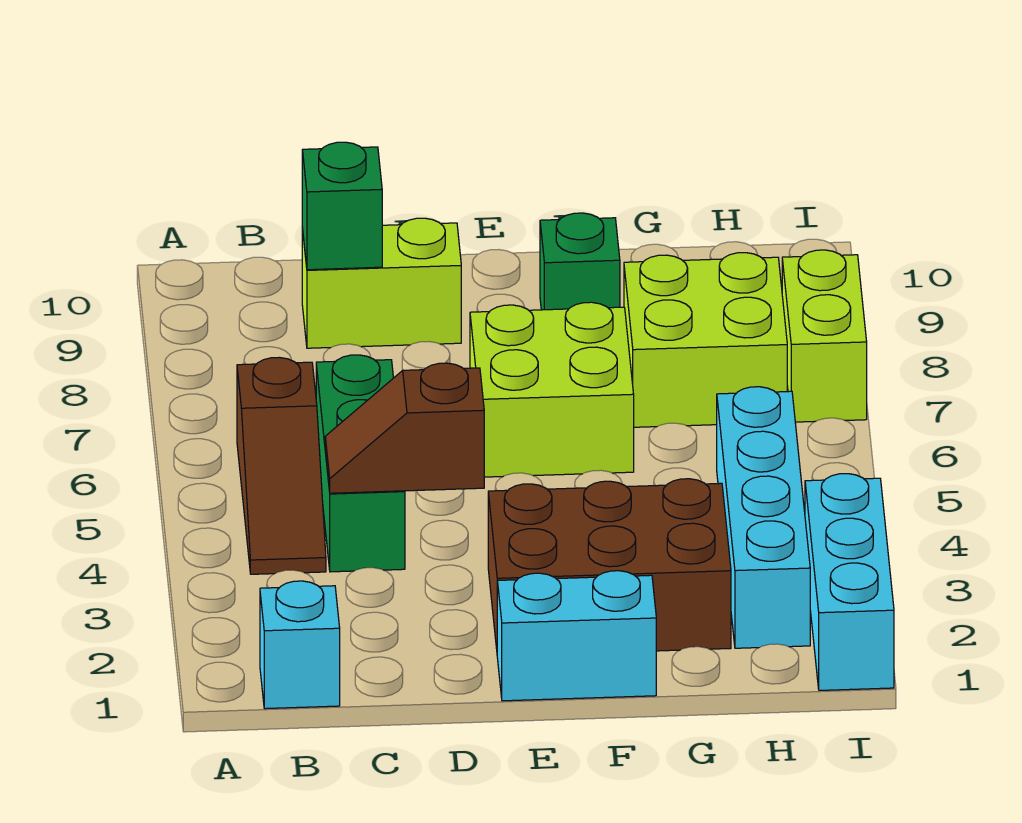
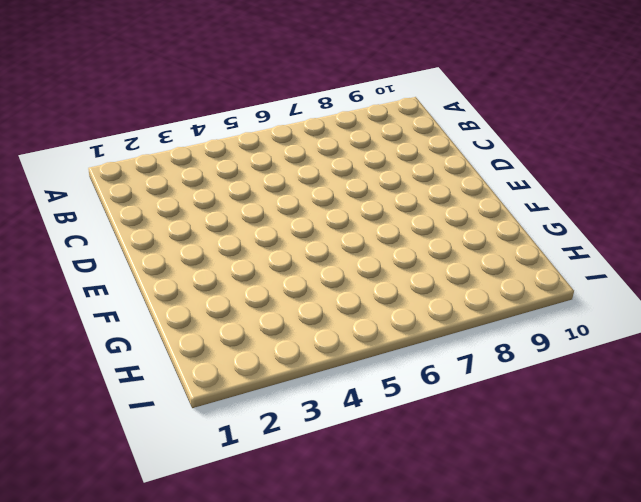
none -> cyan brick B1 level 1
none -> brown slope B4:B6 level 1 top 6
none -> green brick C4:C6 level 1

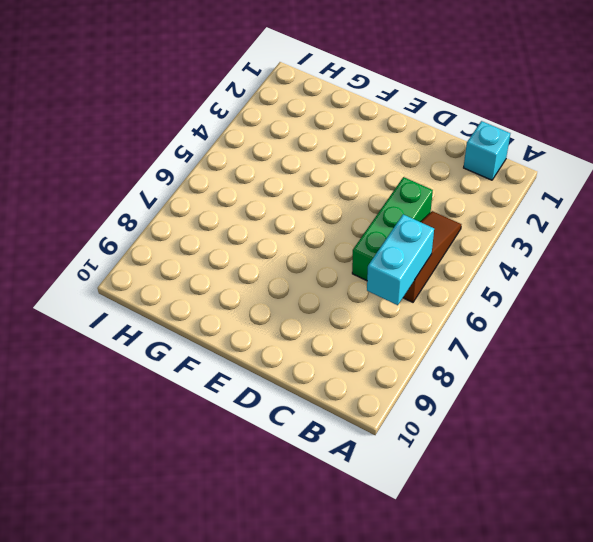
cyan brick B6:B7 level 2 -> cyan brick E1:F1 level 1
none -> lime brick C9:D9 level 1
none -> brown brick E2:G3 level 1
none -> lime brick E6:F7 level 1

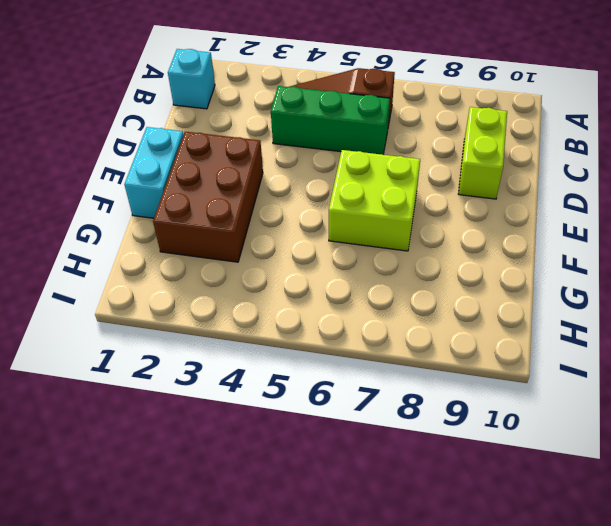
none -> green brick F9 level 1
none -> lime brick G7:H8 level 1
none -> cyan brick H2:H5 level 1

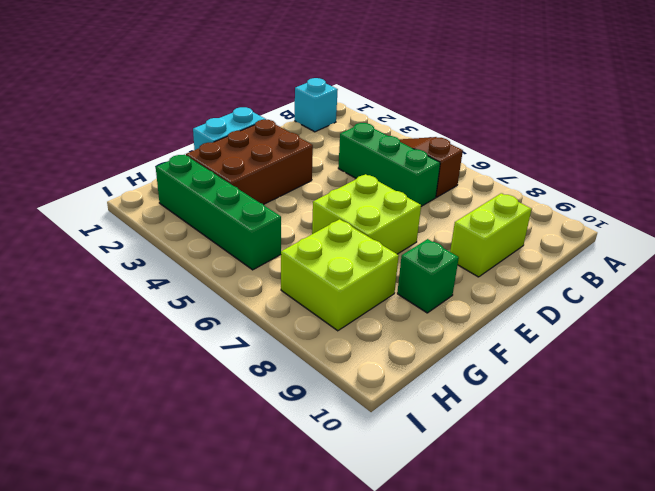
green brick H2:H5 level 1 -> cyan brick H2:H5 level 1
none -> cyan brick I1:I3 level 1
none -> lime brick I7:I8 level 1
none -> brown slope C4:D4 level 2 top D

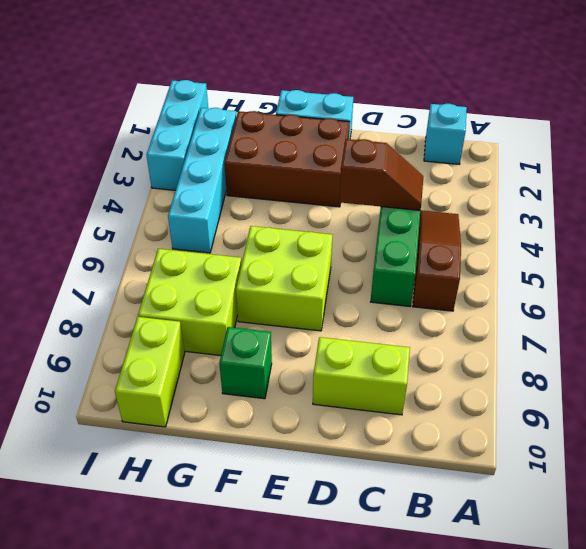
lime brick H9:H10 level 1 -> lime brick I7:I8 level 1
none -> green brick C9 level 2

